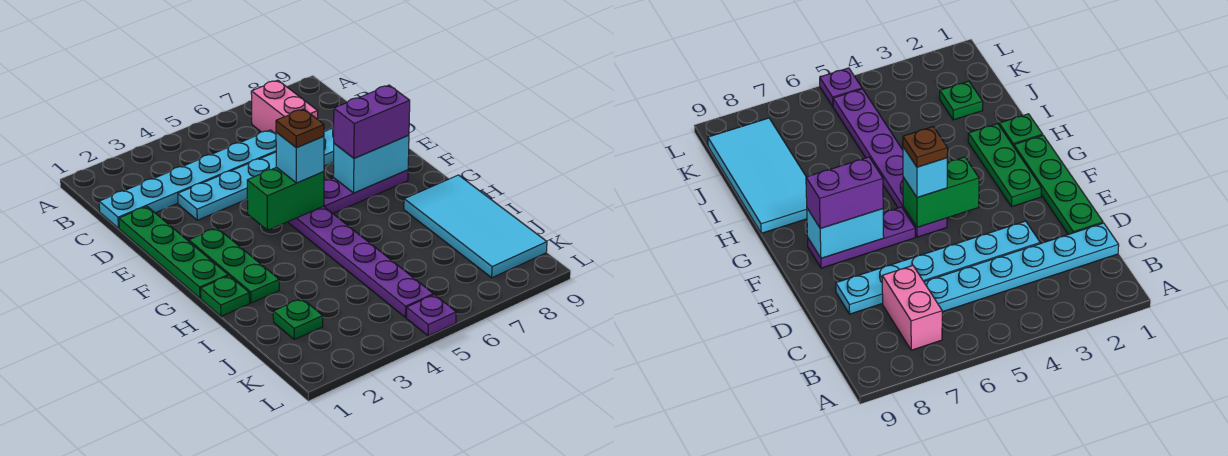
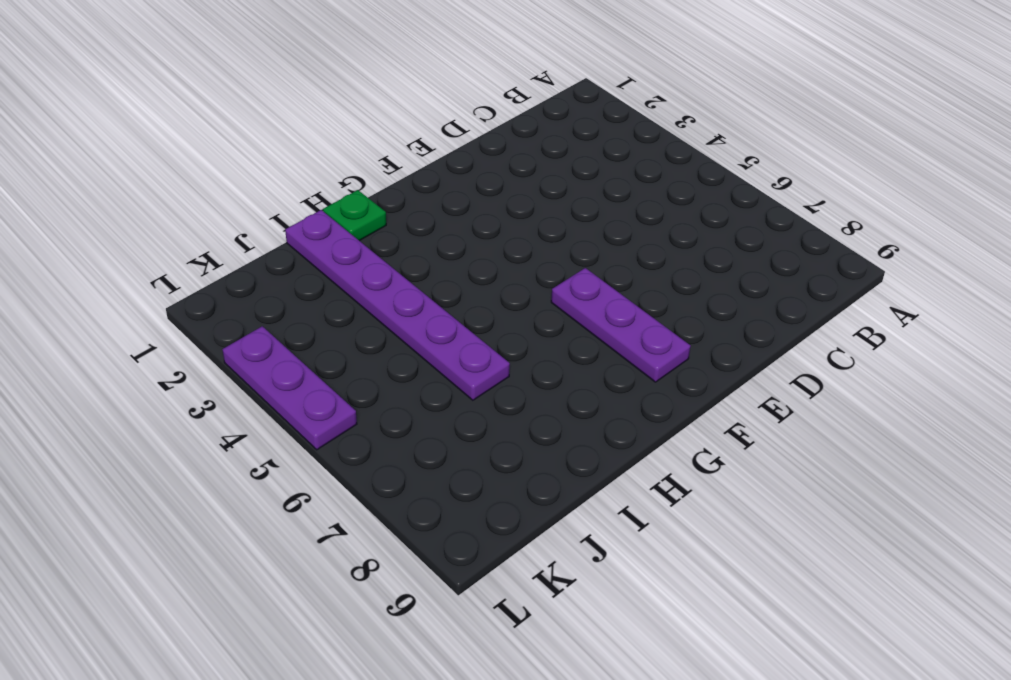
purple plate I1:I6 level 1 -> purple plate F5:K5 level 1
purple plate L3:L5 level 1 -> purple plate L5 level 1
none -> pink brick B7:C7 level 1
none -> cyan plate C1:C6 level 1
none -> green plate D1:G1 level 1

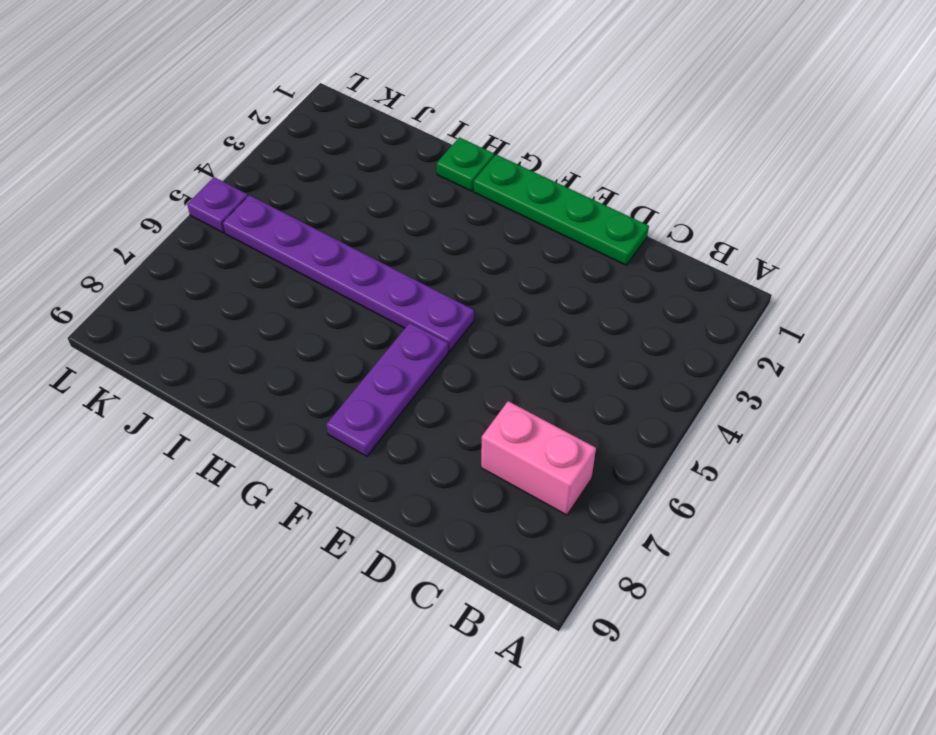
none -> cyan plate C1:C6 level 1
none -> cyan plate D3:D8 level 1
none -> green plate F2:H2 level 1

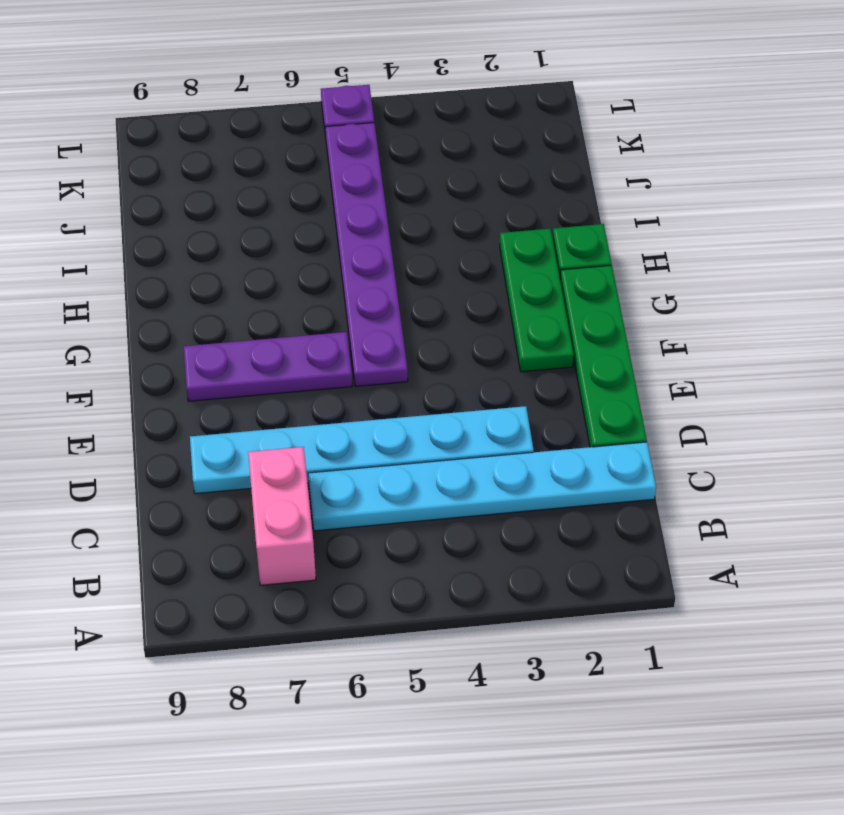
none -> cyan tile H8:K9 level 1
none -> green plate J2 level 1
none -> green brick F4:F5 level 2

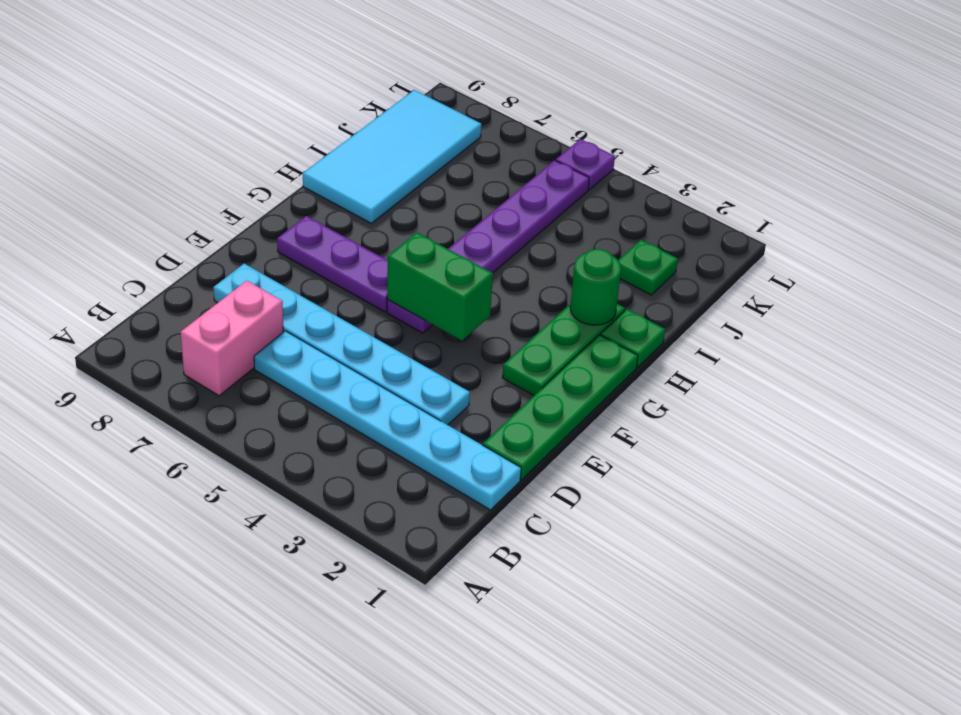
green round brick H2 level 2 -> none
none -> cyan brick F7:F8 level 2
none -> cyan brick F5 level 3
none -> purple brick F7:F8 level 3

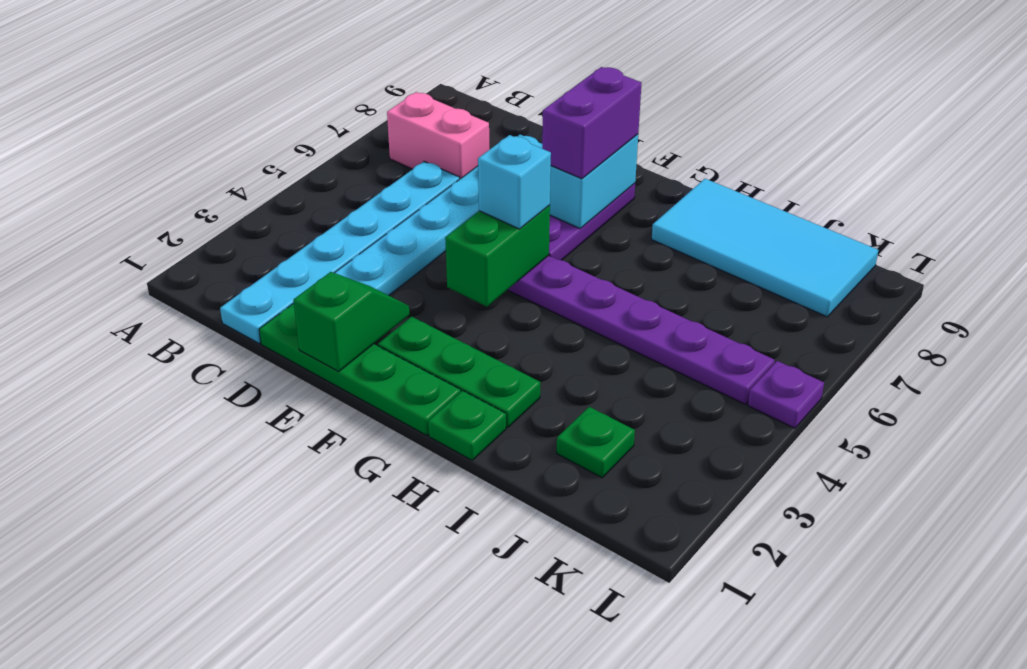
green slope E1:E2 level 2 top 1 -> none
none -> brown plate F5 level 4

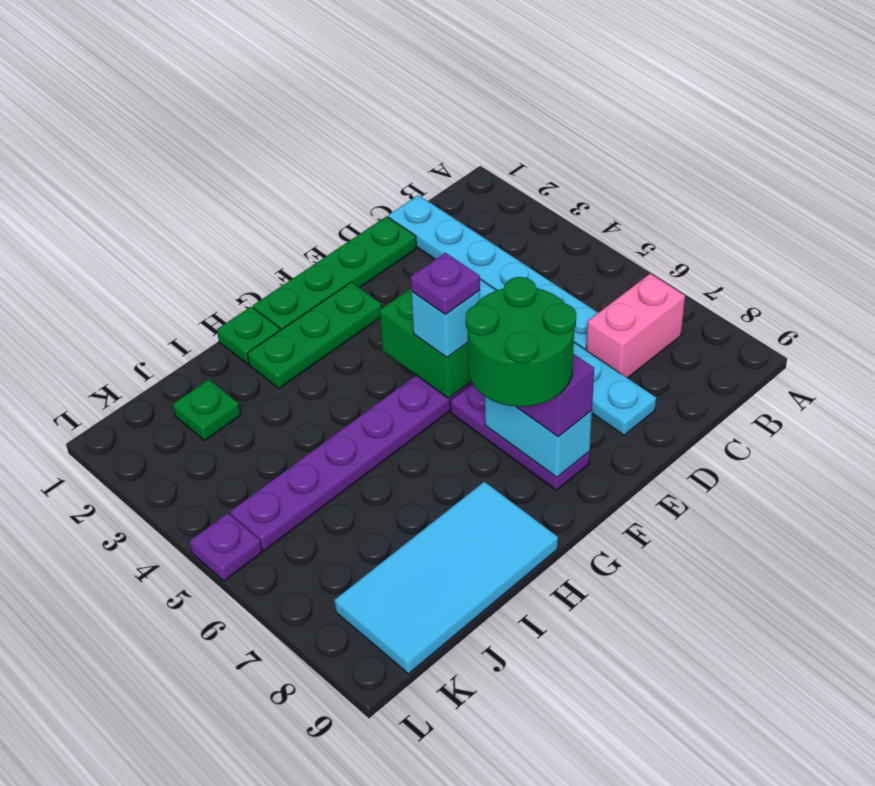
purple plate F5 level 4 -> brown plate F5 level 4
green round brick F7:G8 level 4 -> none

